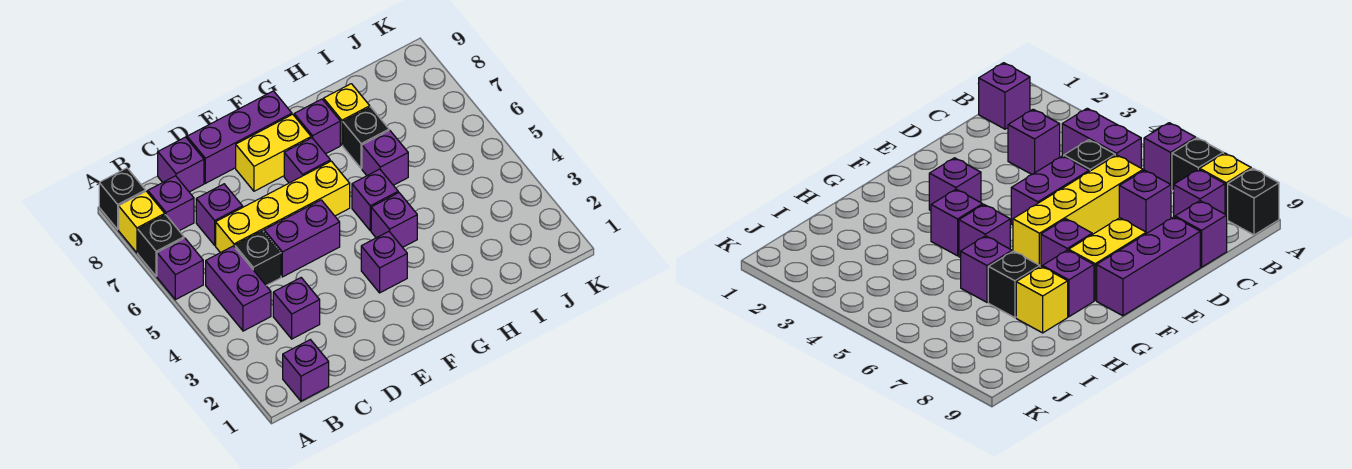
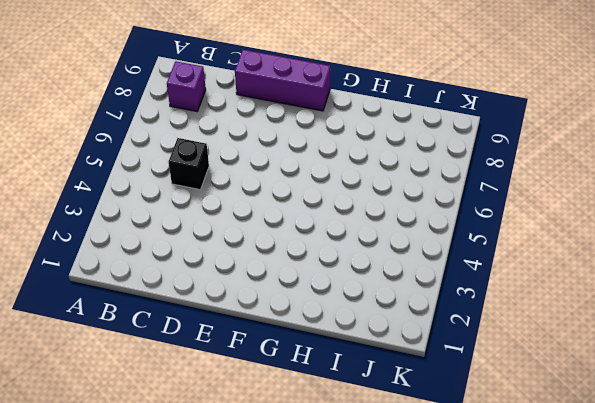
none -> purple brick A6 level 1
none -> black brick A7 level 1
none -> yellow brick A8 level 1

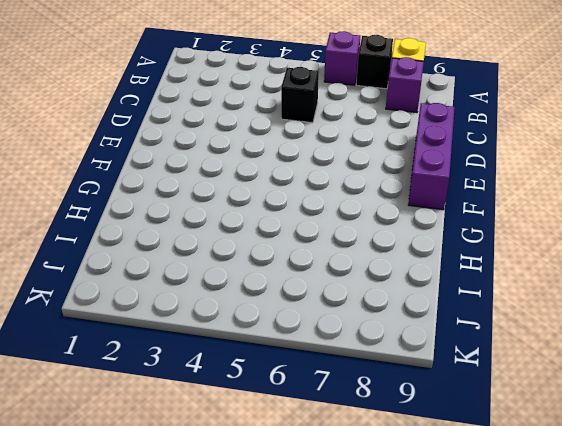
none -> black brick A9 level 1
none -> purple brick B1 level 1
none -> purple brick B4:B5 level 1

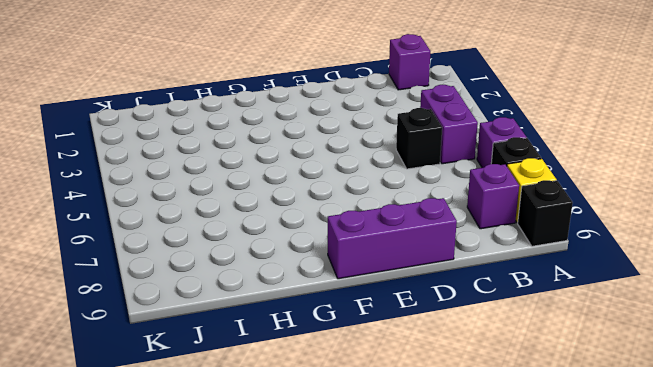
none -> purple brick C3 level 1
none -> yellow brick C6:F6 level 1
none -> purple brick C7 level 1

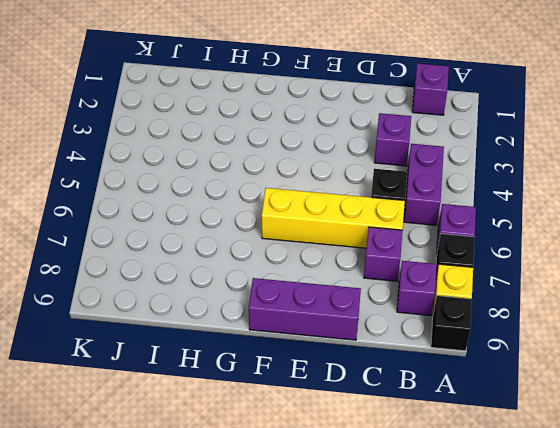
none -> purple brick C9 level 1
none -> purple brick D5:E5 level 1
none -> yellow brick E8:F8 level 1

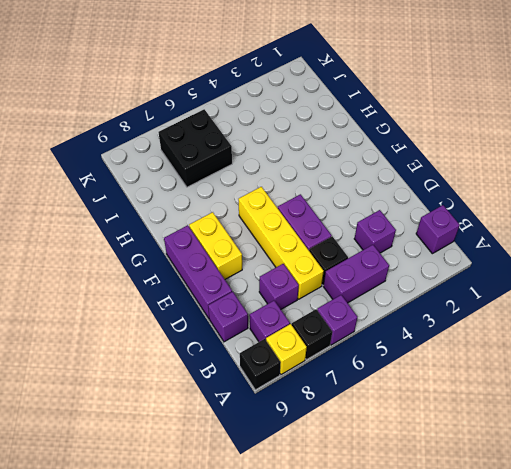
black brick I6:J7 level 1 -> none
none -> purple brick F3 level 1
none -> purple brick F7 level 1
none -> purple brick G4 level 1

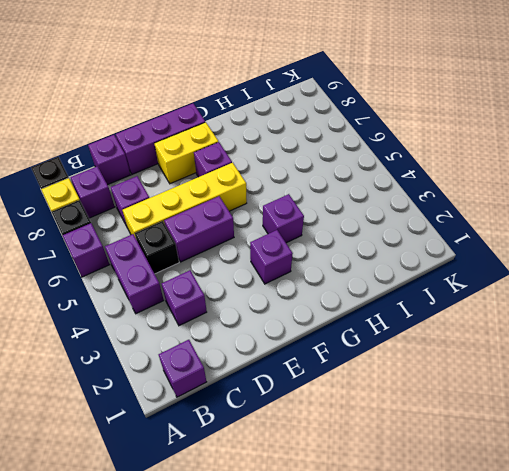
none -> purple brick G5 level 1
none -> purple brick G8 level 1
none -> purple brick H6 level 1

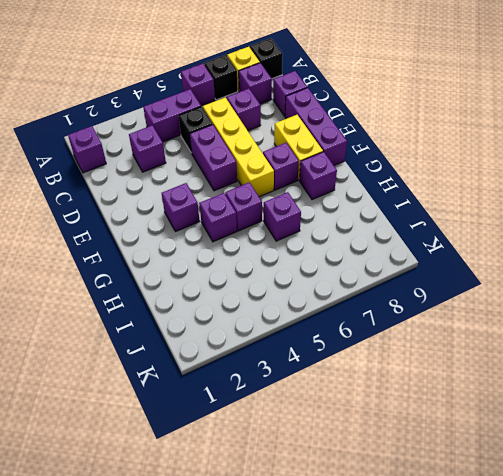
none -> black brick H7 level 1
none -> yellow brick H8 level 1

